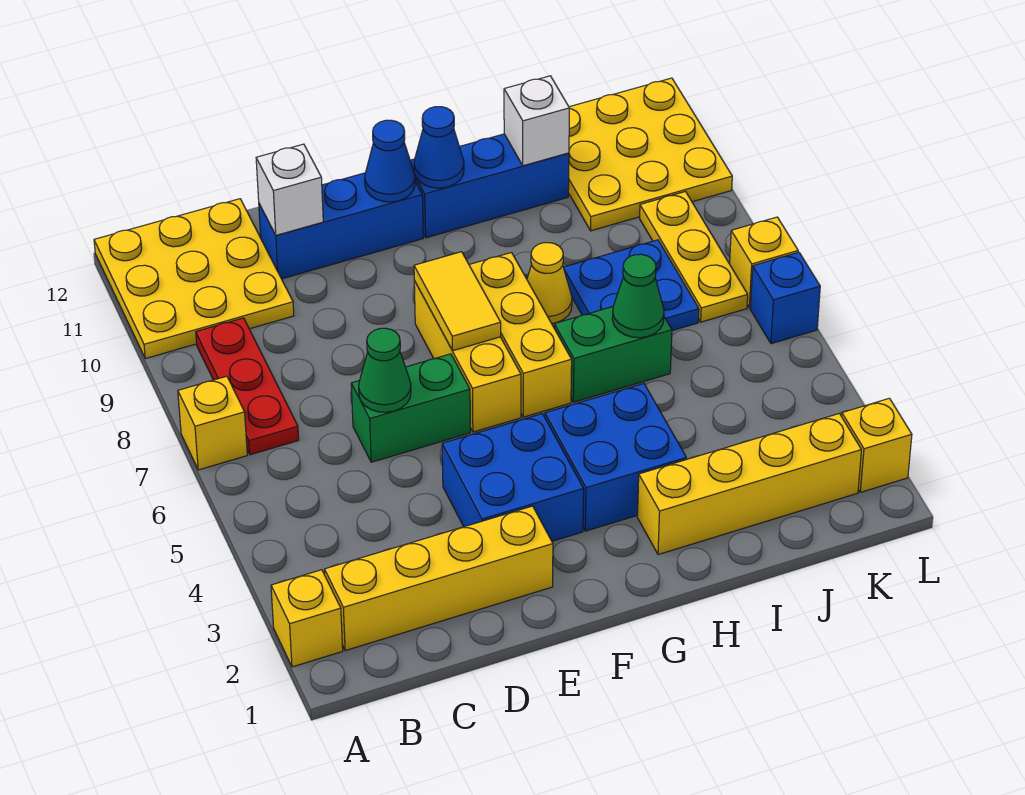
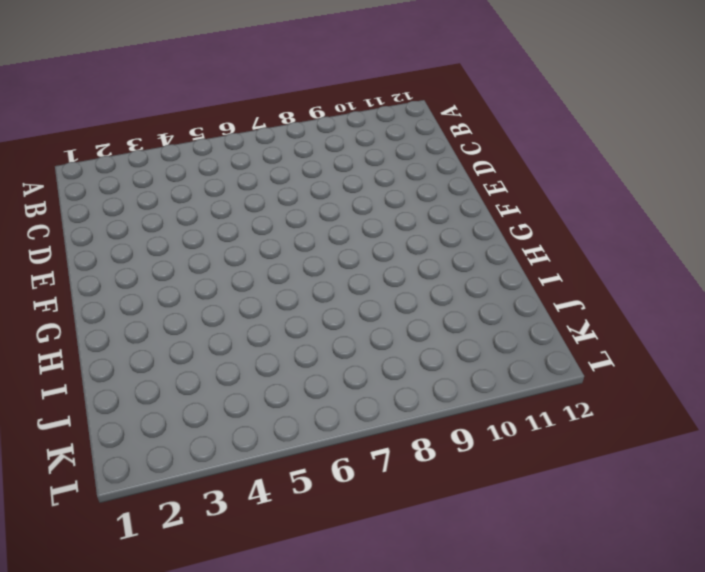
none -> yellow brick A2 level 1
none -> yellow brick A7 level 1
none -> yellow plate A10:C12 level 1

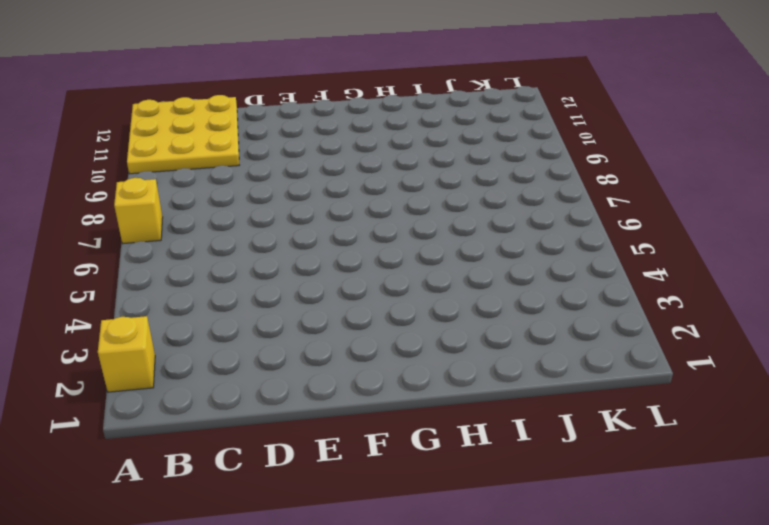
none -> yellow brick B2:E2 level 1
none -> red plate B7:B9 level 1
none -> green brick D6:E6 level 1

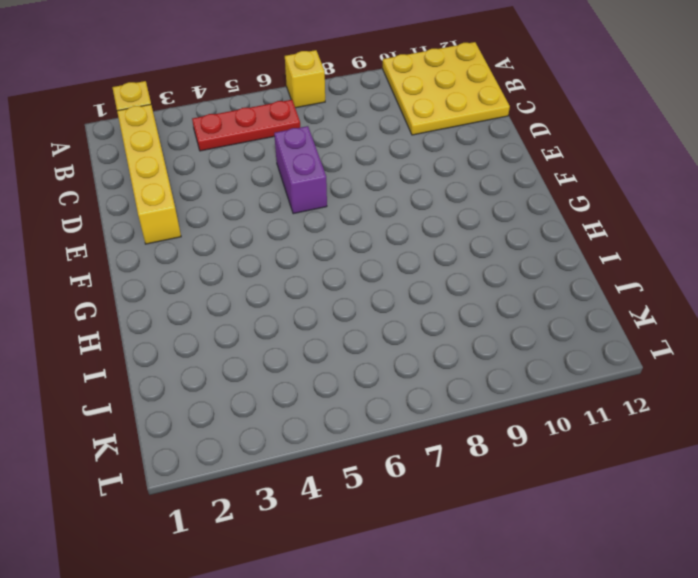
red plate B4:B6 level 1 -> red plate B7:B9 level 1
purple brick D6:E6 level 1 -> green brick D6:E6 level 1
none -> blue brick D11:F11 level 1
none -> blue brick E3:F4 level 1
none -> yellow brick F6:F8 level 1

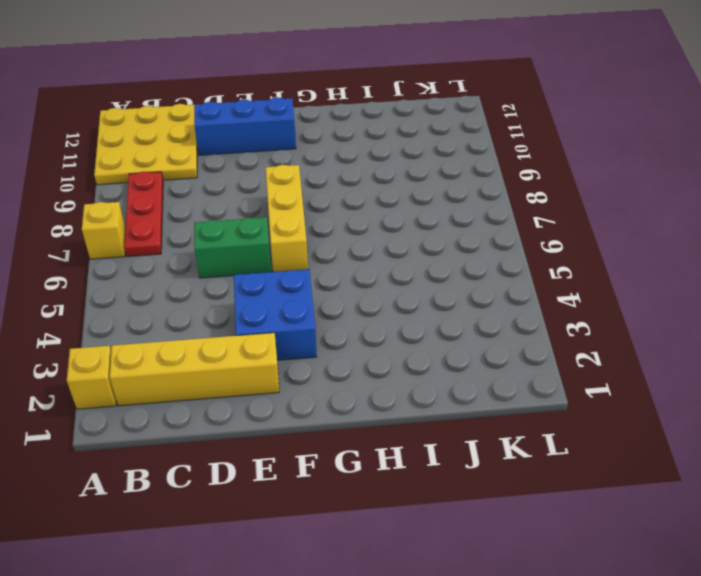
none -> blue brick G3:H4 level 1
none -> yellow brick G6:G8 level 1
none -> blue brick G11:I11 level 1

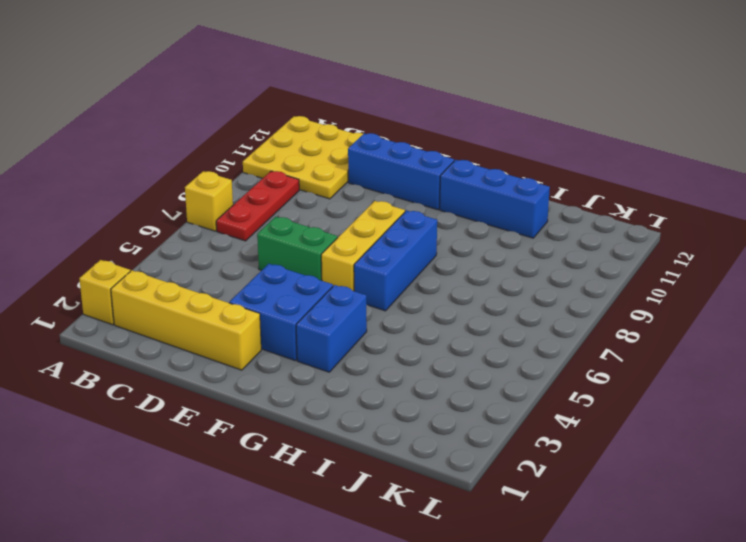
blue brick G3:G4 level 1 -> blue brick G3:H4 level 1
blue brick G6:G8 level 1 -> yellow brick G6:G8 level 1
none -> yellow brick H2:K2 level 1
none -> green brick H6:I6 level 1
none -> yellow cone H8 level 1

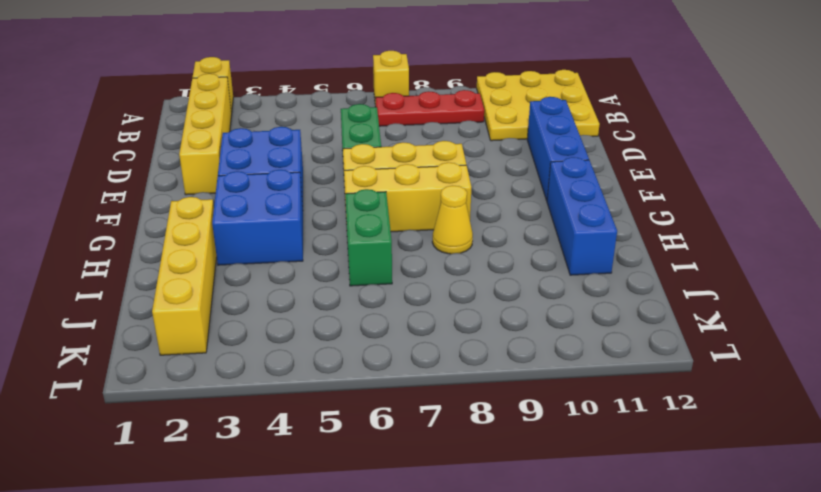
none -> blue plate I7:J8 level 1
none -> yellow plate J10:L12 level 1
none -> yellow plate K7:K9 level 1

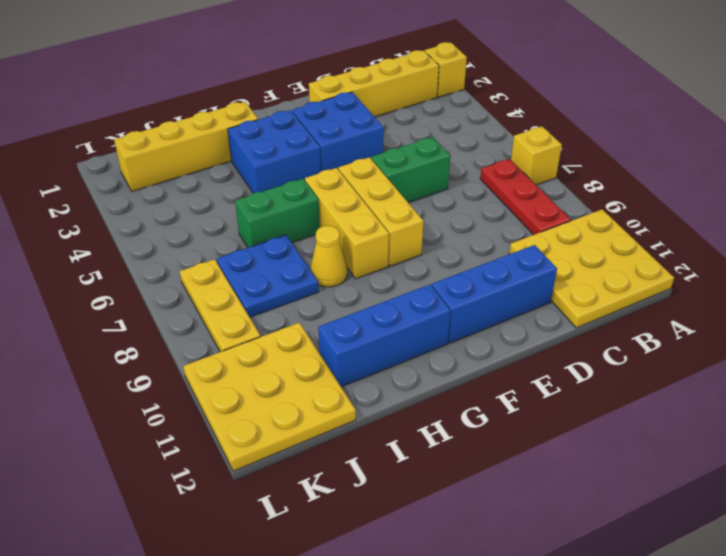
none -> yellow brick L2 level 1
none -> blue brick L6 level 1
none -> yellow brick L7 level 1

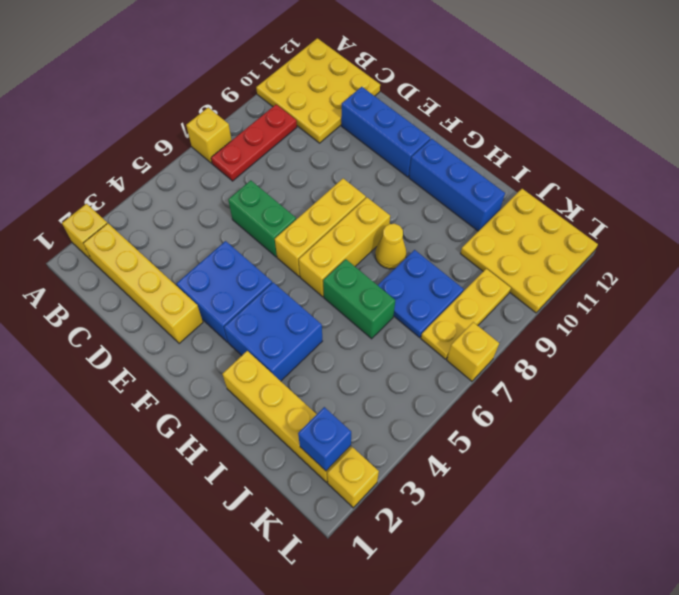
blue brick K2 level 2 -> blue brick L6 level 1
none -> green cone D6 level 2
none -> white brick D11 level 2
none -> yellow tile F7:F8 level 2

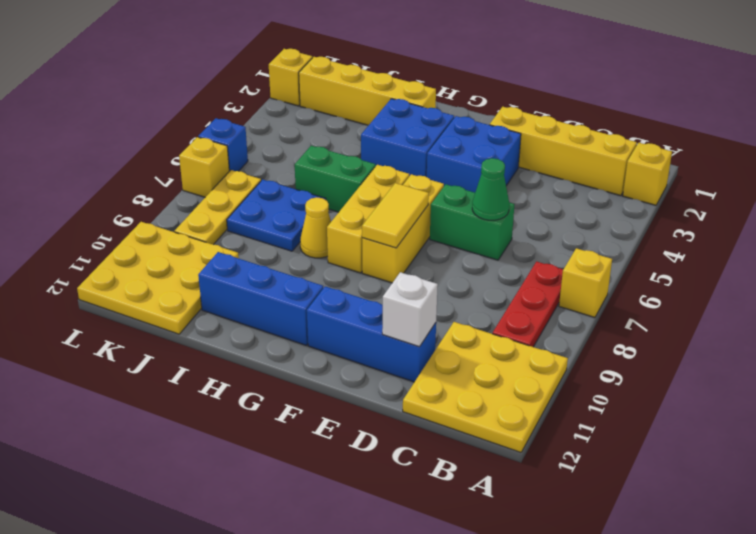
none -> blue cone F11 level 2
none -> blue cone G11 level 2
none -> green cone I6 level 2

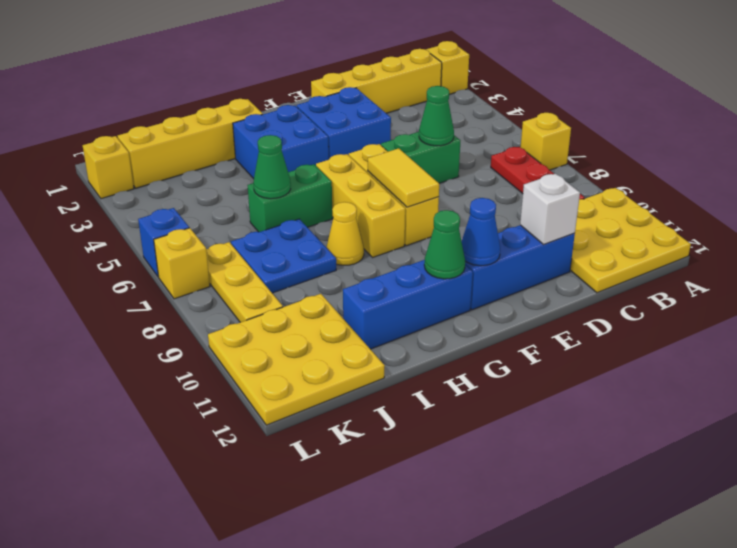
green cone G11 level 2 -> blue cone G11 level 2
none -> white brick I11 level 2

